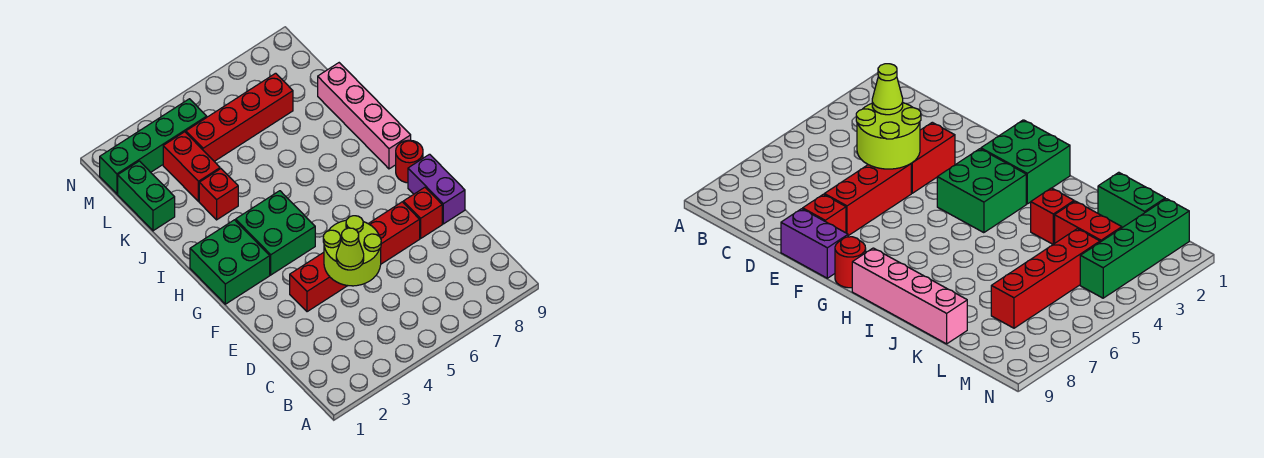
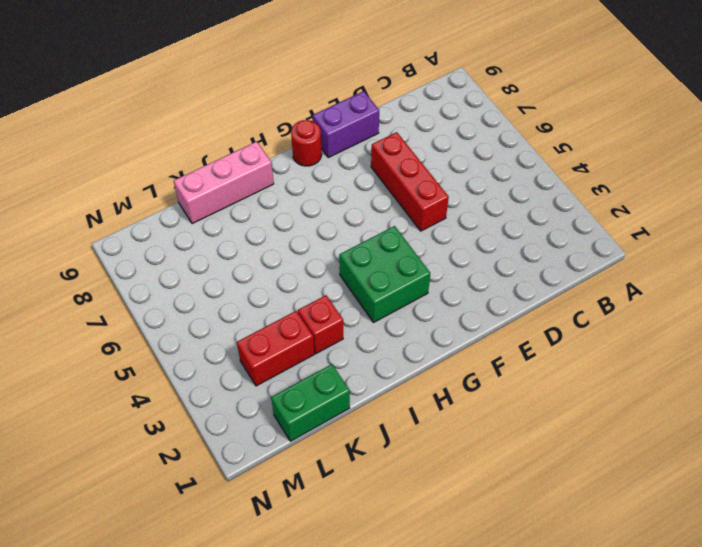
pink brick I9:K9 level 1 -> pink brick H9:K9 level 1
none -> red brick E3:E4 level 1
none -> red brick E8 level 1
none -> green brick G1:H2 level 1

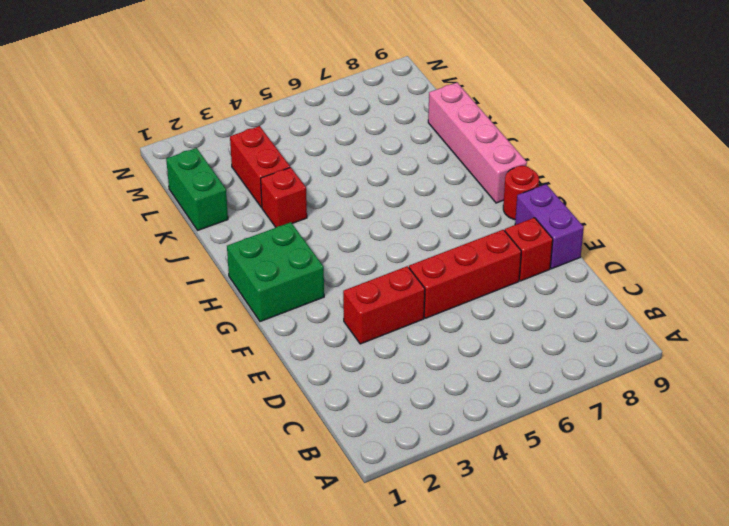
none -> green brick G3:H4 level 1
none -> red brick L4:L7 level 1
none -> green brick M1:M4 level 1

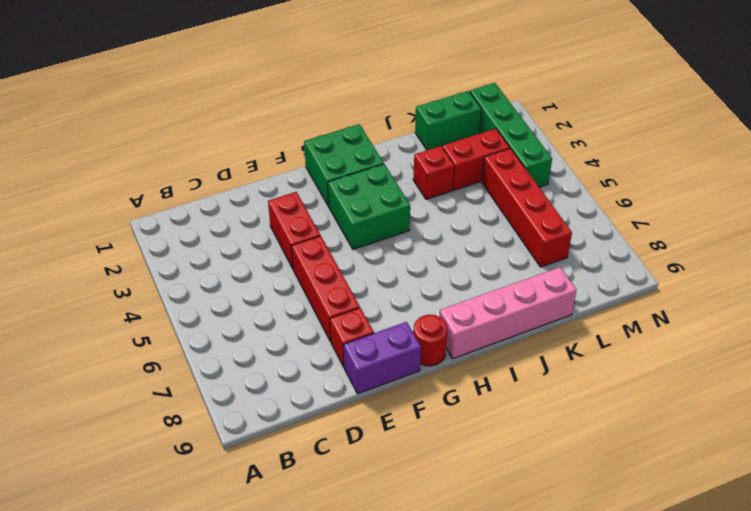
none -> lime round brick D4:E5 level 2
none -> lime cone D4 level 3

